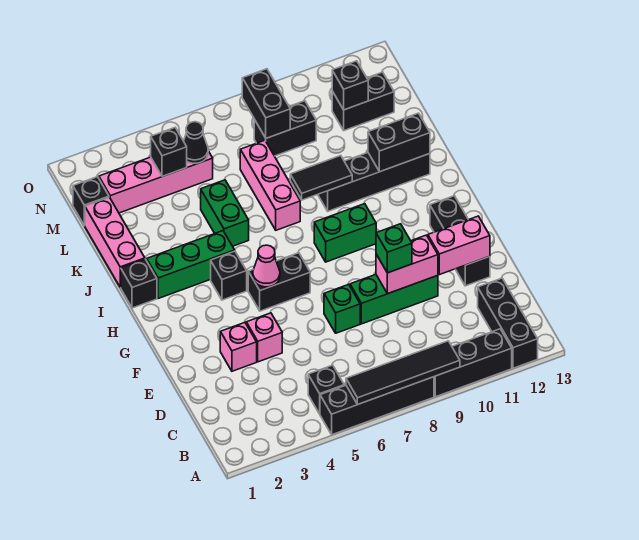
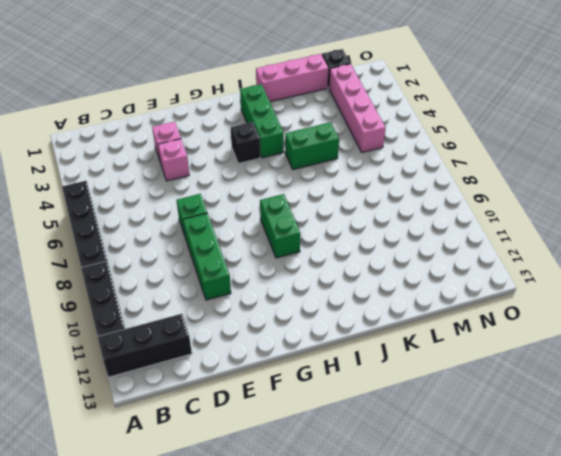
none -> black brick B5 level 1
none -> black brick E12:G12 level 1
none -> black brick G5:G6 level 1
none -> black brick I1 level 1

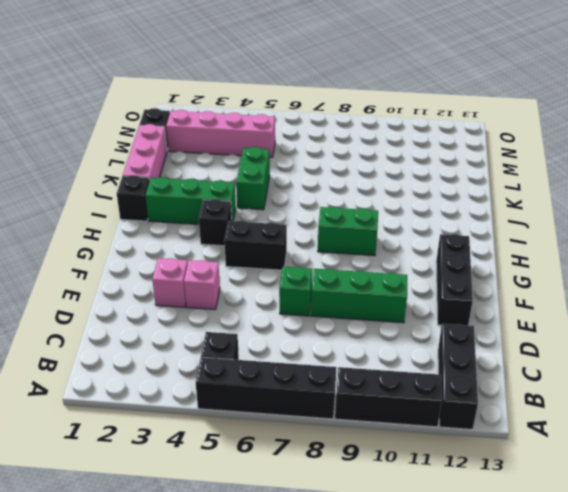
none -> pink brick J7:L7 level 1
none -> black brick J9:J12 level 1
none -> black brick M8:M9 level 1
none -> black brick M11:M12 level 1

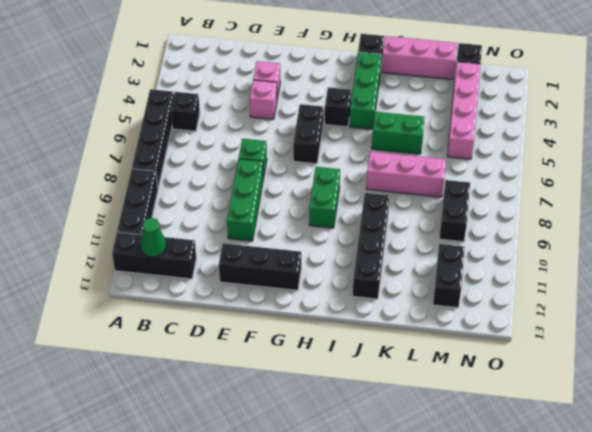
green cone B12 level 2 -> none
none -> black tile A6:A9 level 2
none -> pink brick E9:E10 level 2
none -> pink brick E11:E12 level 2
none -> pink cone G5 level 2

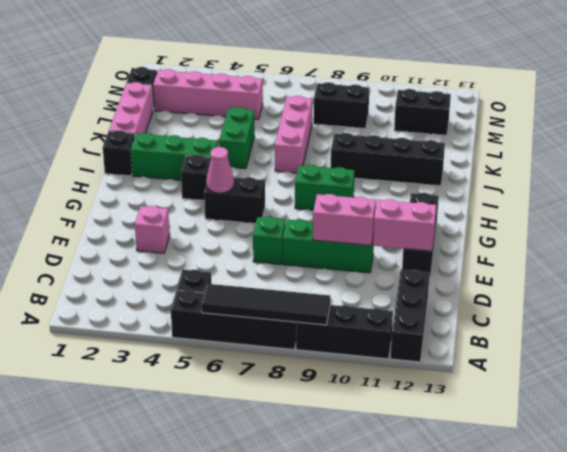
none -> pink brick E4 level 1
none -> black tile J8:J9 level 2
none -> black brick J11:J12 level 2
none -> black brick M4 level 2

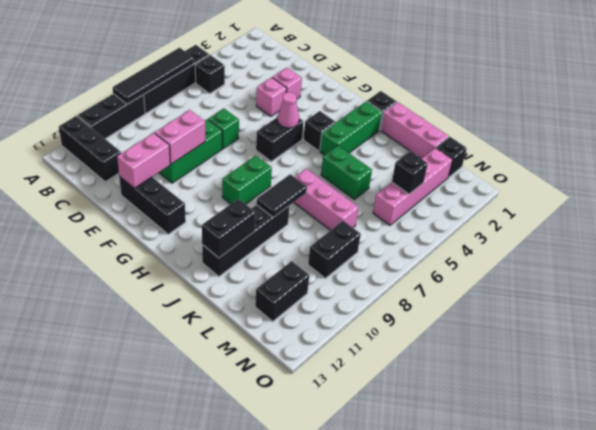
none -> black cone M5 level 2
none -> black brick M8:N8 level 2
none -> black brick M11 level 2
none -> green brick E9 level 3

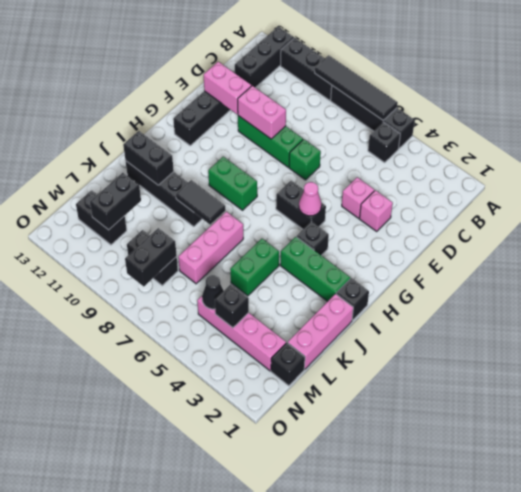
black brick L11:M11 level 2 -> black brick M11 level 2
none -> green brick E9 level 3

